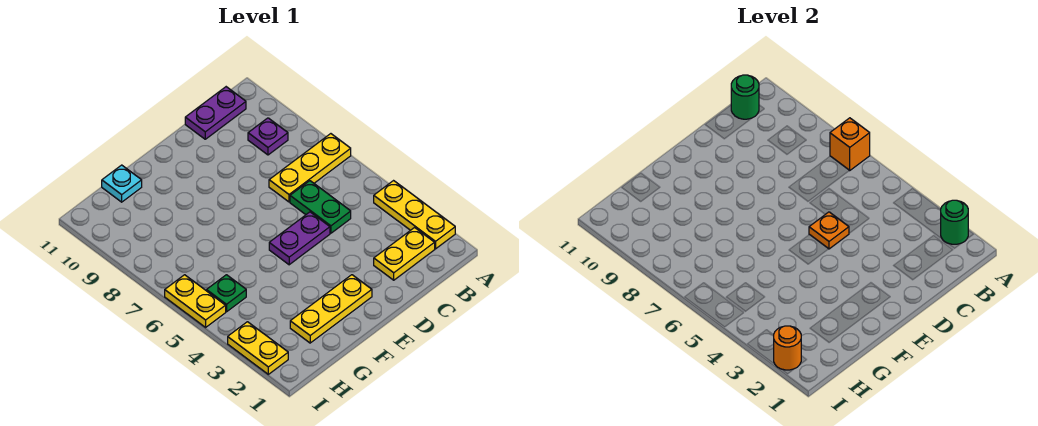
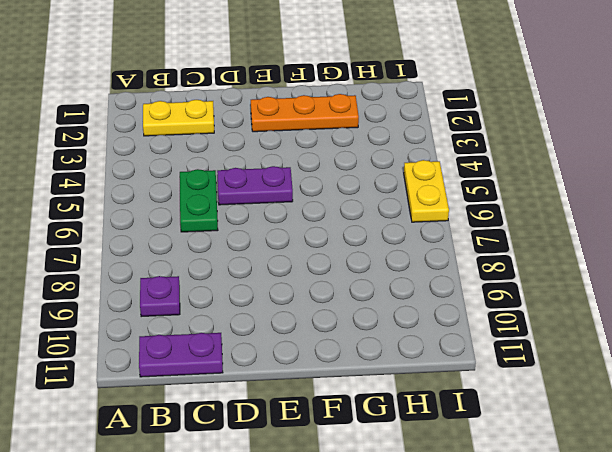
orange plate E2:G2 level 1 -> yellow plate E2:G2 level 1
none -> yellow plate A2:A4 level 1
none -> yellow plate A7:C7 level 1
none -> cyan plate G11 level 1

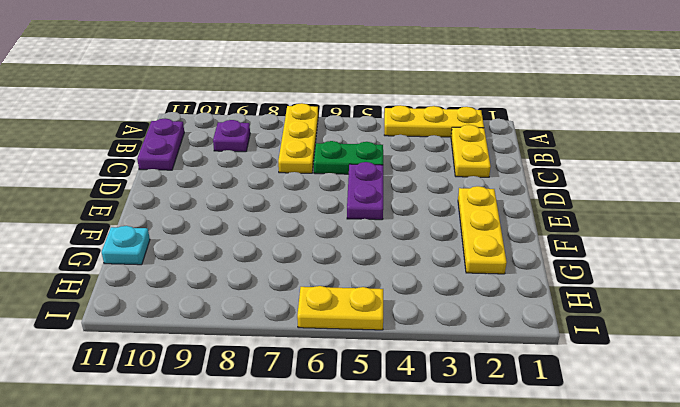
none -> green plate H5 level 1
none -> yellow plate I2:I3 level 1
none -> green round brick A2 level 2

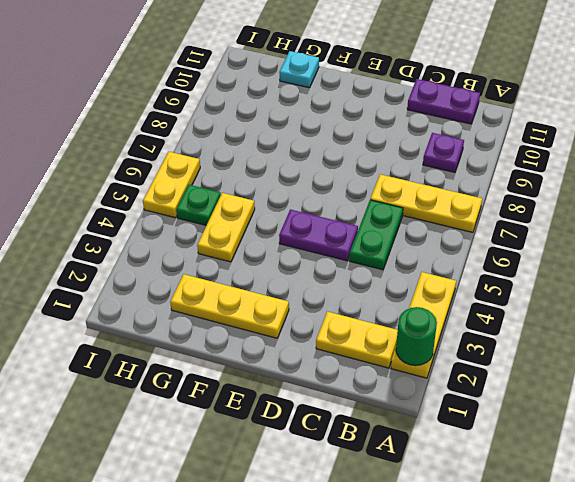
yellow plate G4:G5 level 1 -> yellow plate I2:I3 level 1
none -> orange brick A7 level 2
none -> green round brick B11 level 2
none -> orange plate D5 level 2

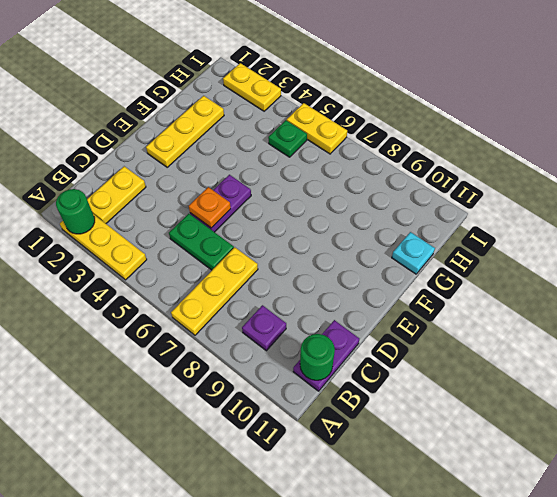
none -> orange brick A7 level 2
none -> orange round brick I2 level 2

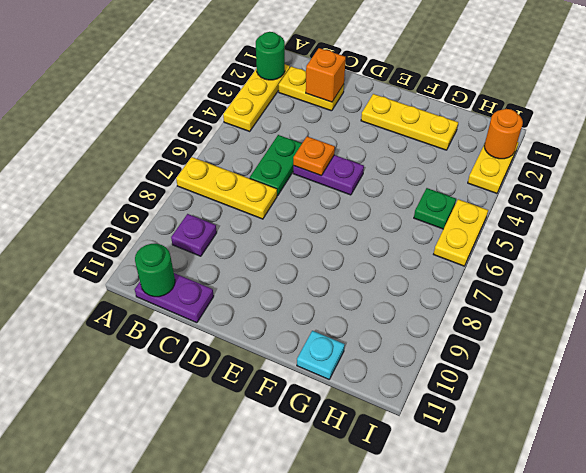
orange brick C2 level 2 -> orange brick A7 level 2

